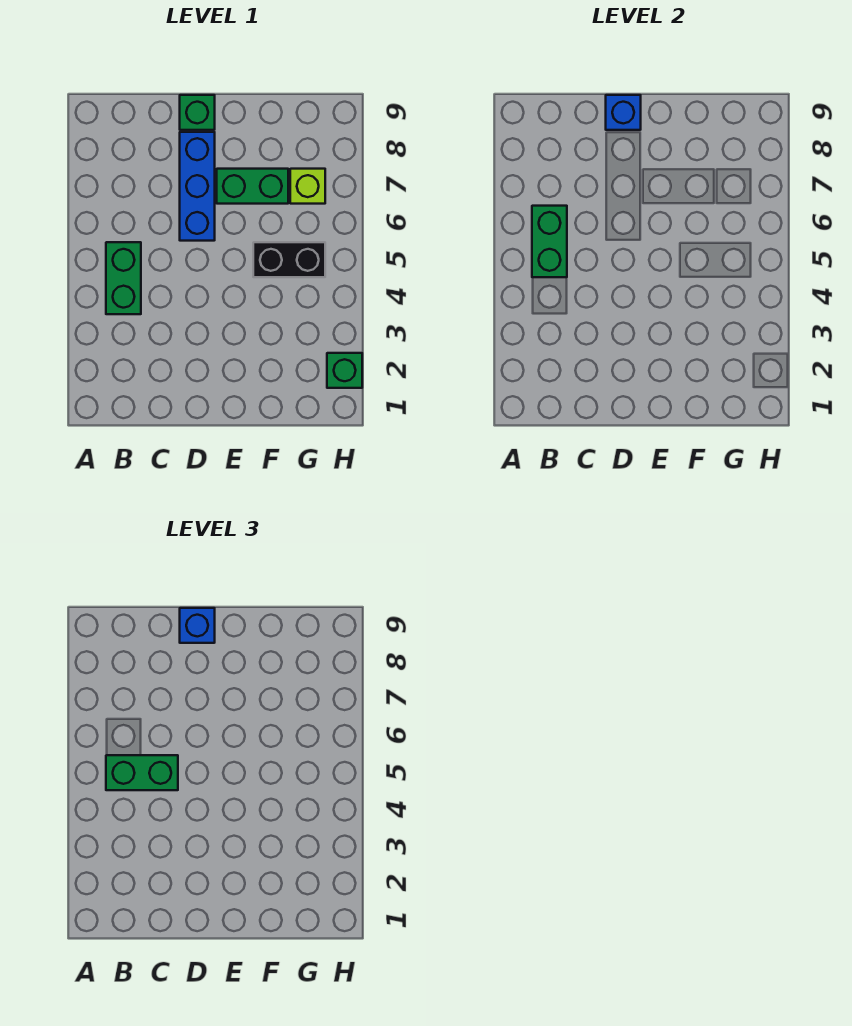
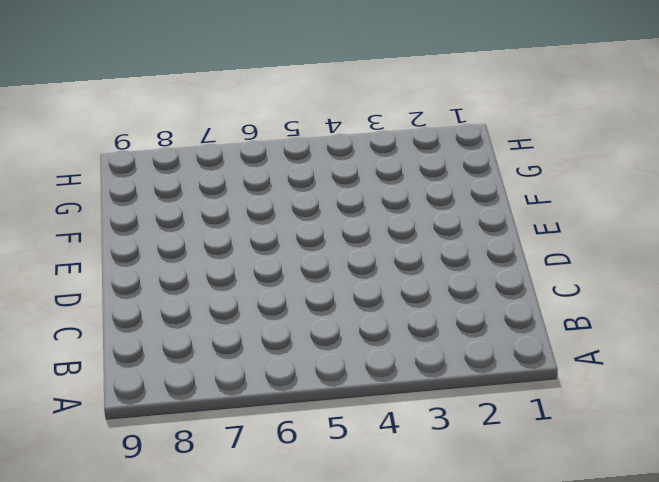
none -> green brick B4:B5 level 1
none -> blue brick D6:D8 level 1

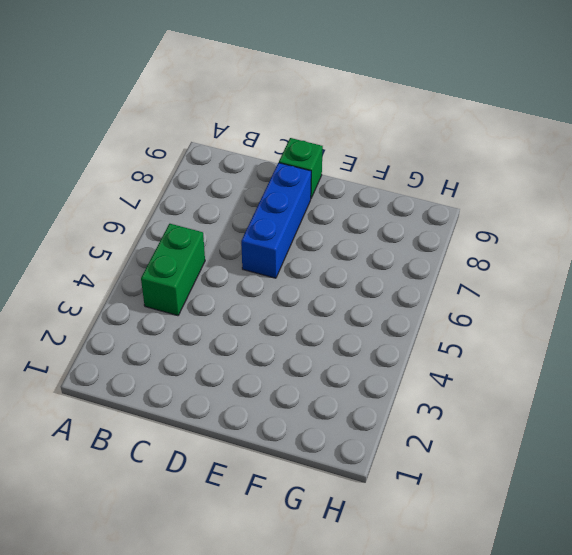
none -> green brick E7:F7 level 1
none -> black brick F5:G5 level 1

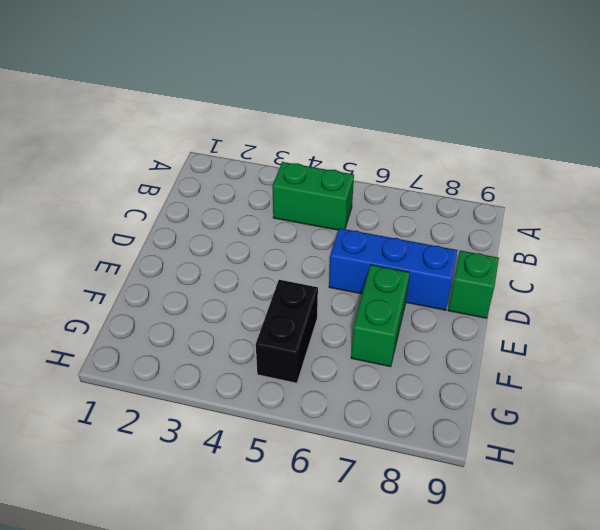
none -> lime brick G7 level 1
none -> green brick H2 level 1

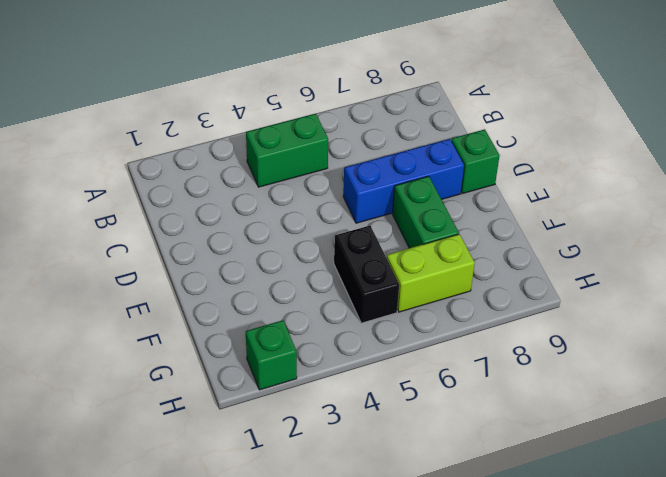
lime brick G6:G7 level 1 -> lime brick G7 level 1
none -> green brick B5:B6 level 2
none -> blue brick D9 level 2

